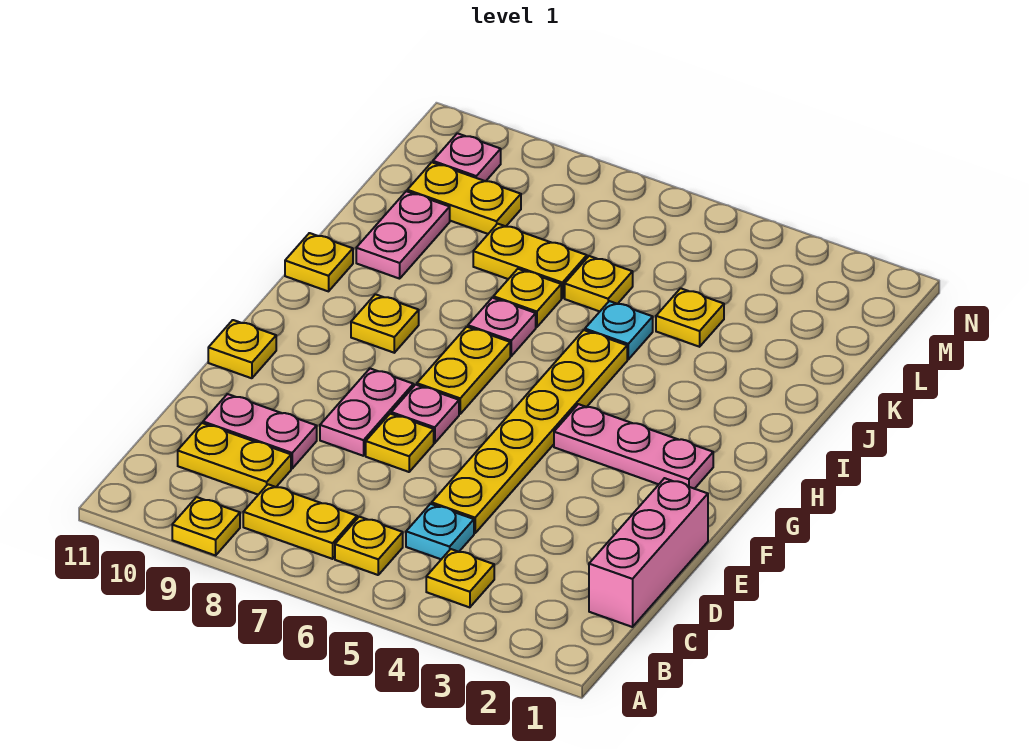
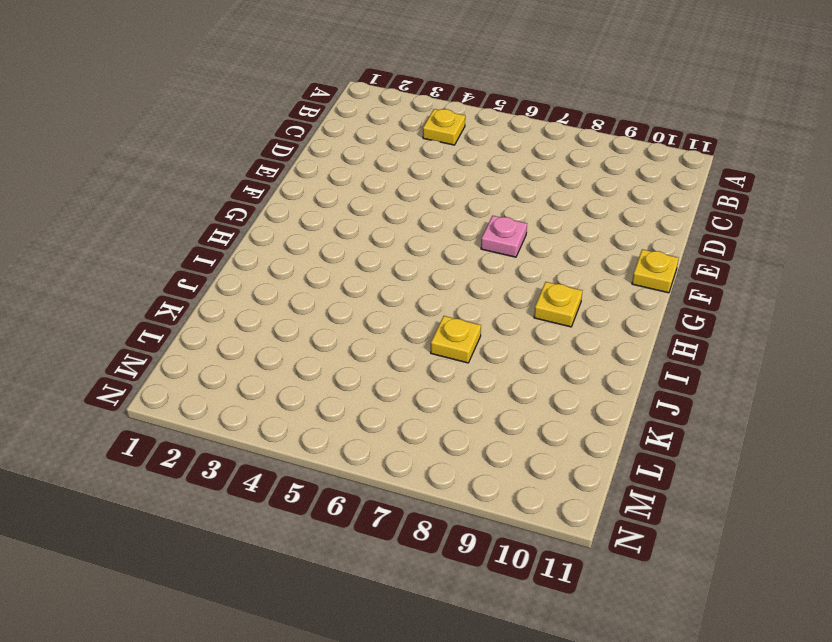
none -> yellow plate A9 level 1
none -> yellow plate B6 level 1
none -> yellow plate B7:B8 level 1

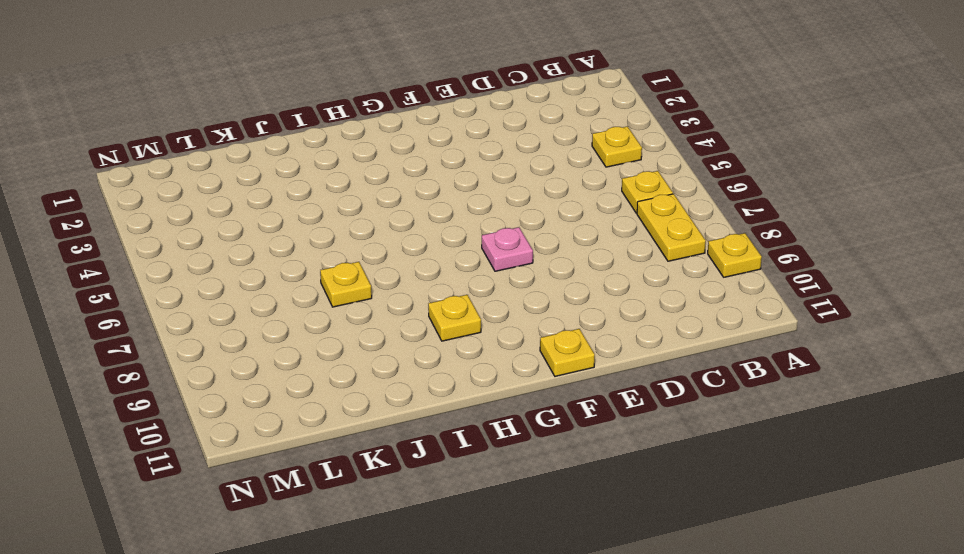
none -> pink brick C1:E1 level 1
none -> cyan plate C5 level 1
none -> yellow plate C9:C10 level 1

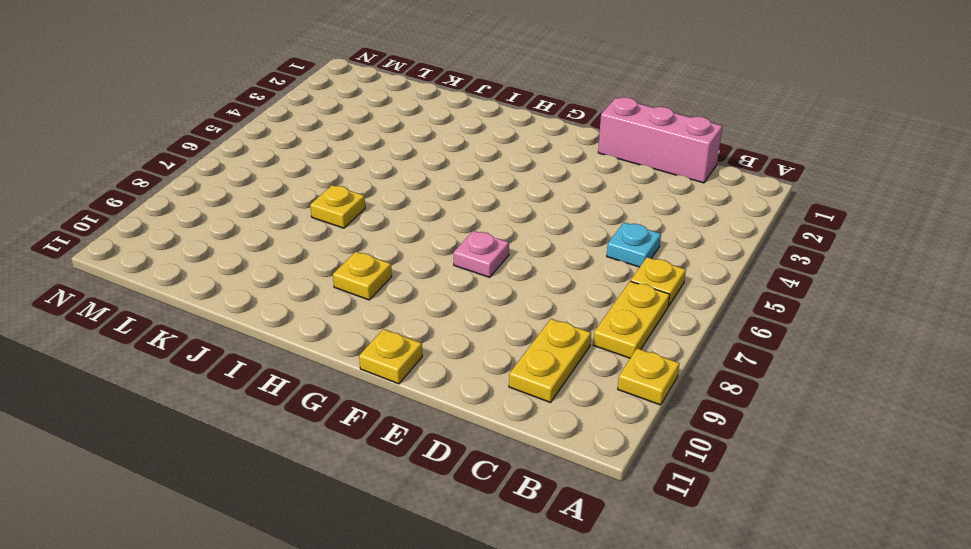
none -> yellow plate B4 level 1
none -> yellow plate D5:I5 level 1
none -> pink plate D9:D10 level 1

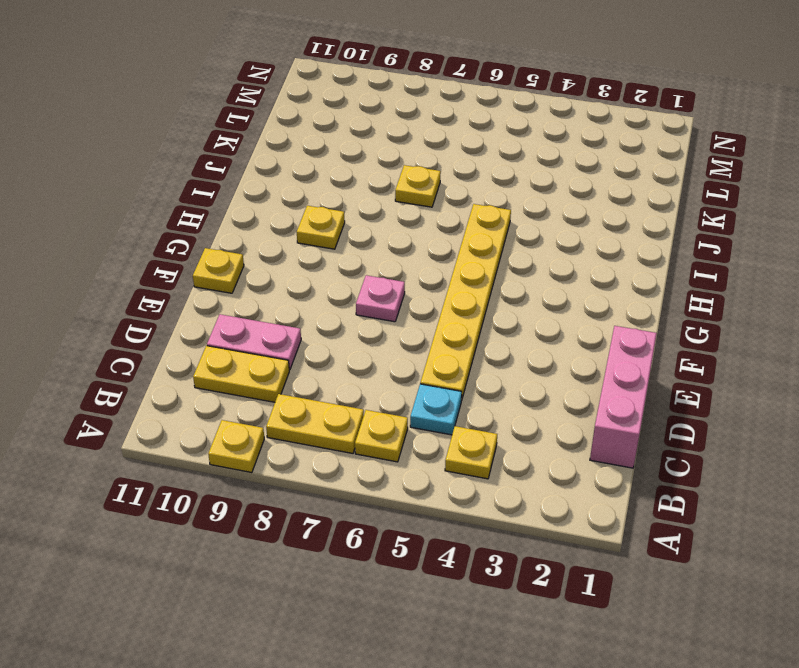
none -> yellow plate E7 level 1
none -> pink plate E8:F8 level 1
none -> pink plate G2:G4 level 1

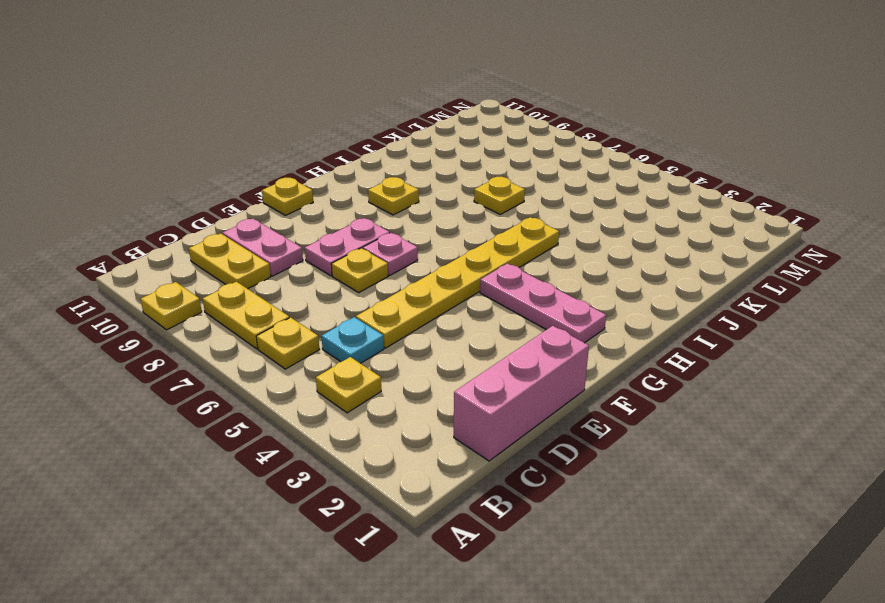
none -> yellow plate G7:H7 level 1
none -> pink plate I7 level 1
none -> yellow plate I11 level 1

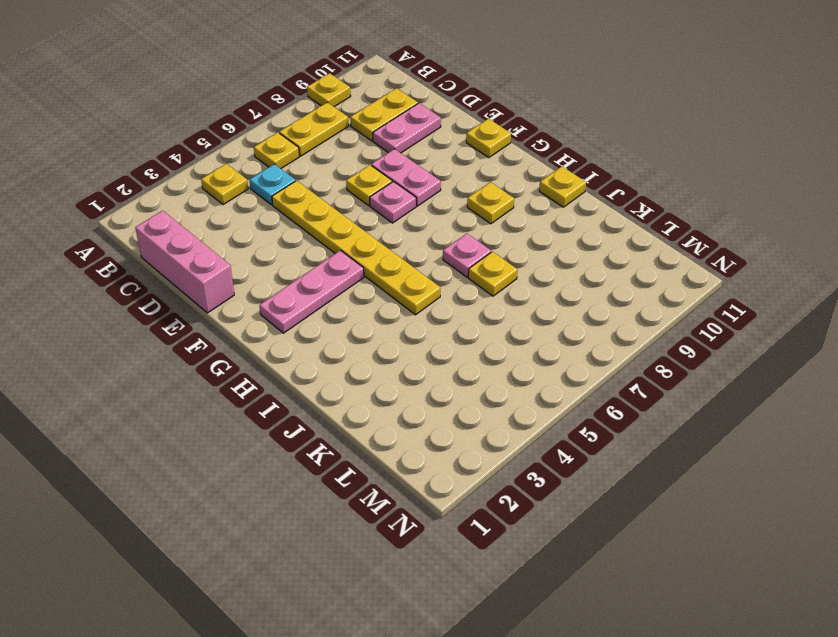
none -> yellow plate G7:H7 level 1
none -> cyan plate J5 level 1
none -> pink plate J10:K10 level 1

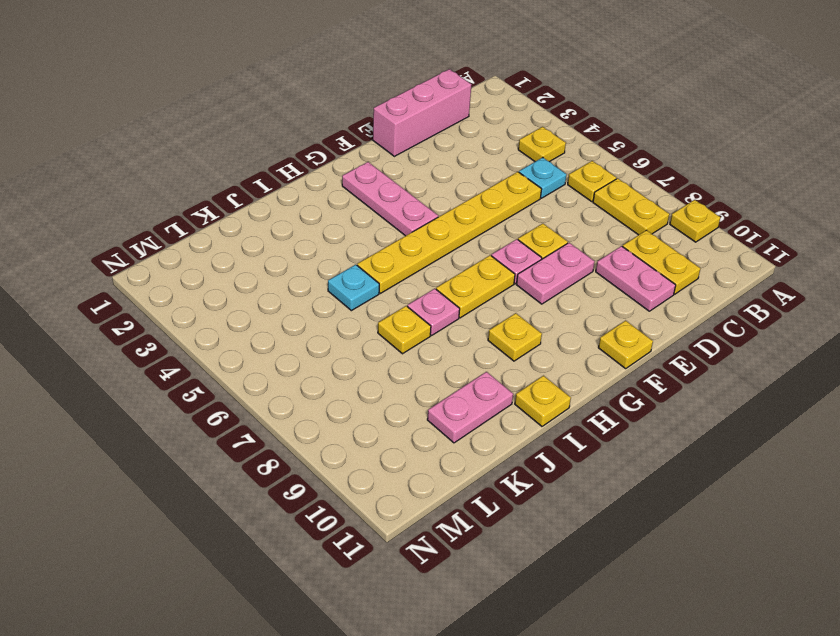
none -> yellow plate K4 level 1
none -> yellow plate K6 level 1
none -> yellow plate K7:K8 level 1

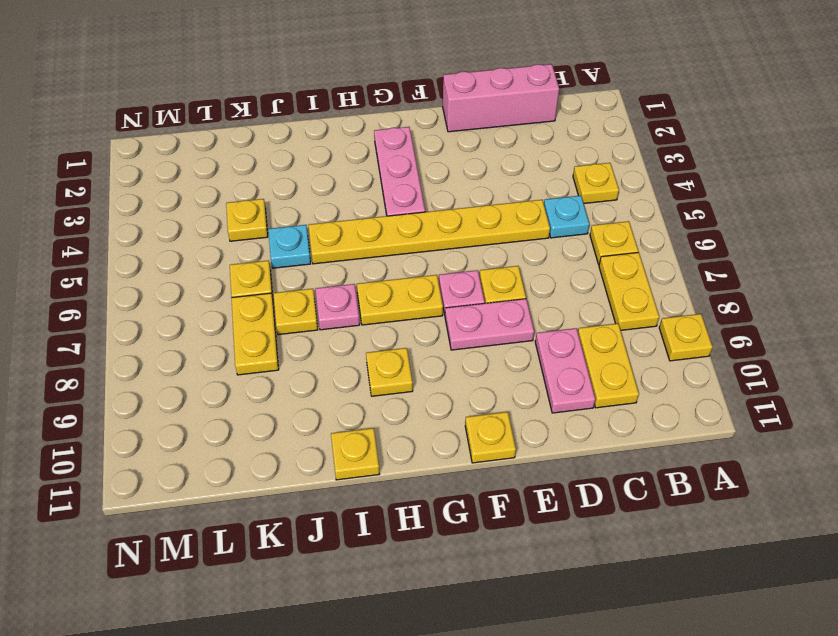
none -> pink plate J10:K10 level 1
none -> yellow plate L9:L10 level 1
none -> pink plate M10 level 1

